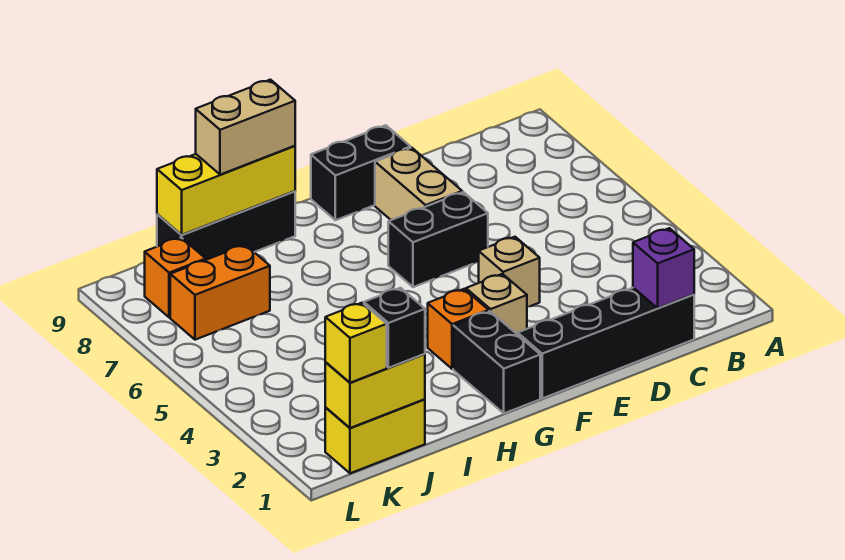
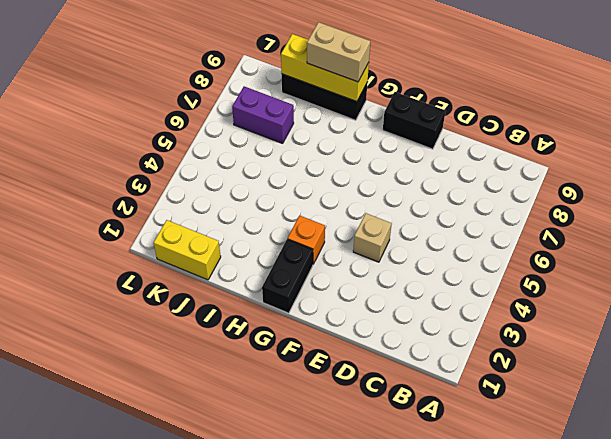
purple brick J7:K7 level 1 -> orange brick J7:K7 level 1
none -> black brick C1:F1 level 1
none -> black brick E6:F6 level 1
none -> tan brick E7:E8 level 1

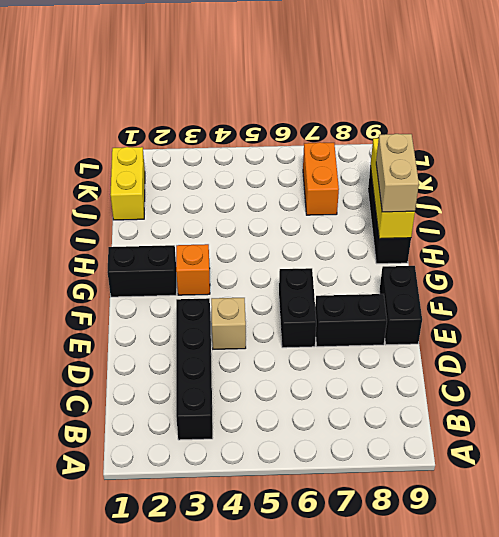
black brick B3:E3 level 1 -> black brick C1:F1 level 1
black brick E7:E8 level 1 -> tan brick E7:E8 level 1
none -> tan brick F3 level 1
none -> orange brick K8 level 1
none -> purple brick C1 level 2

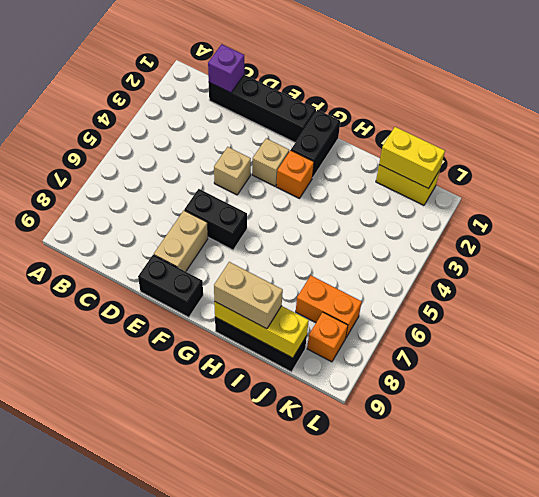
none -> black brick J1 level 3
none -> yellow brick K1 level 3

